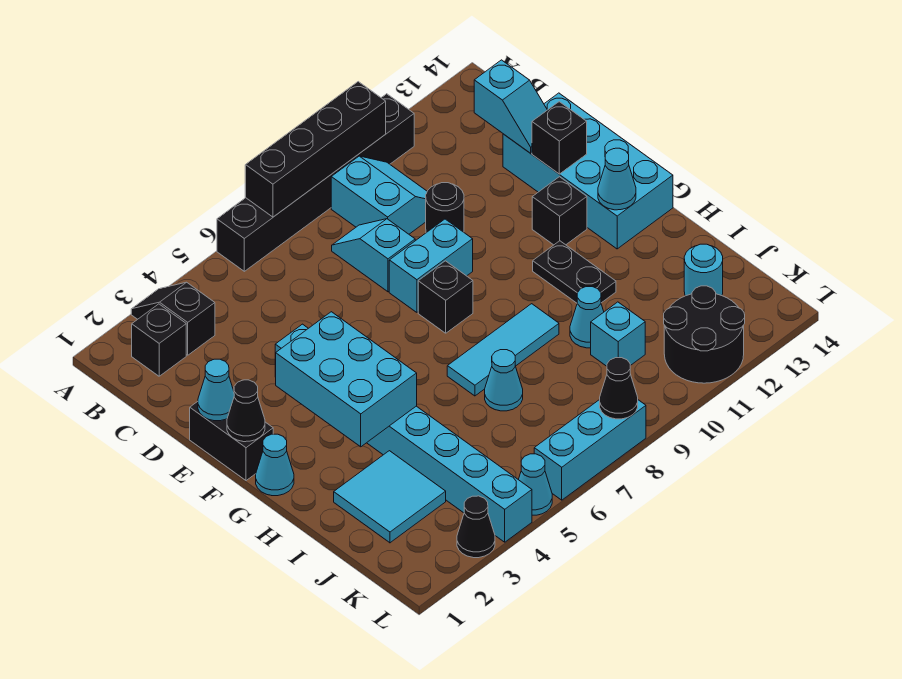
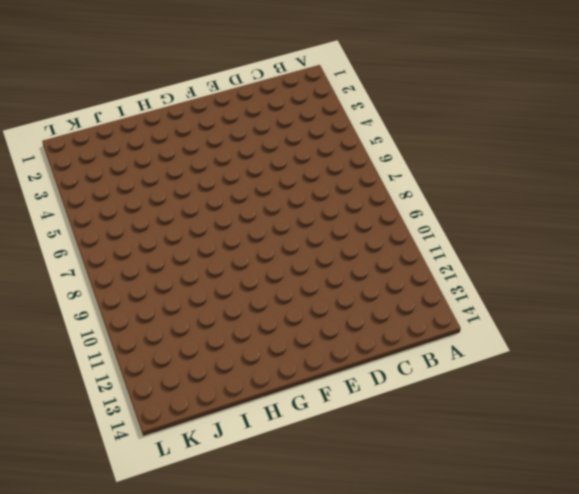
none -> black slope A3:B3 level 1 top B
none -> black brick A6:A11 level 1
none -> black brick B2 level 1
none -> cyan slope B9:C10 level 1 top 9

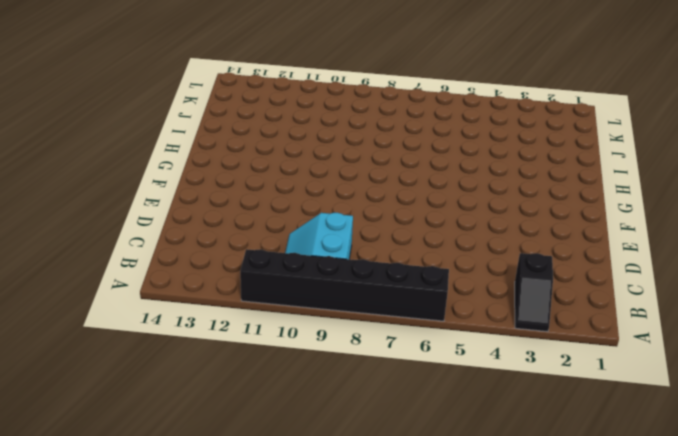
none -> black brick B2 level 1
none -> cyan slope C8:D8 level 1 top D
none -> black round brick D10 level 1
none -> cyan brick D13:G14 level 1

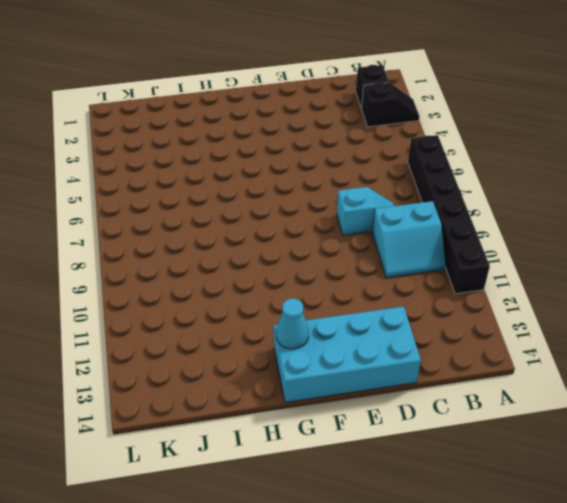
none -> black round brick D10 level 1
none -> black brick E1:F1 level 1
none -> cyan brick E4:L4 level 1
none -> cyan brick E8:E9 level 1

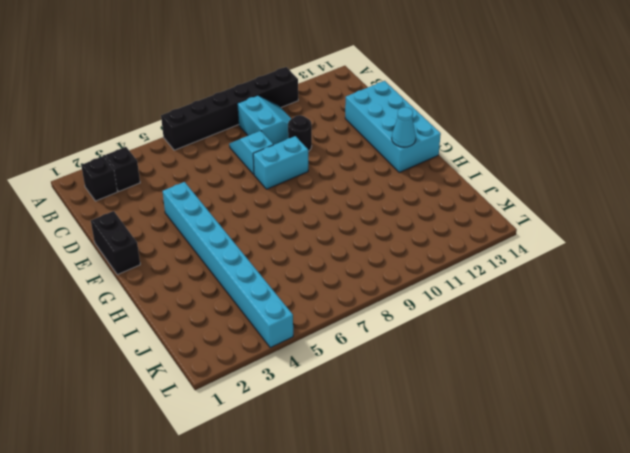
none -> black brick F8 level 1
none -> black brick F12 level 1
none -> cyan cone G1 level 1
none -> black plate G11:H11 level 1

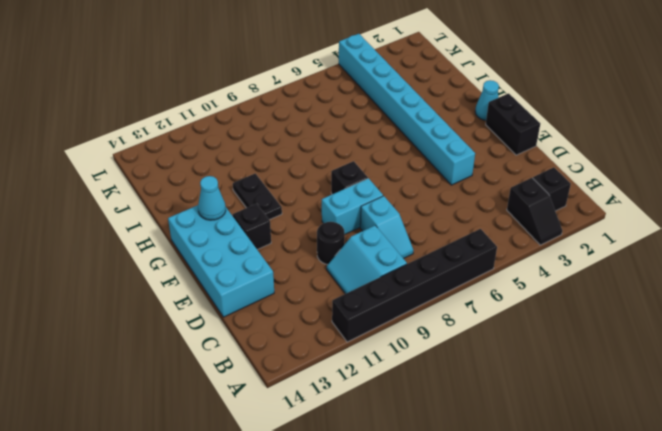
none -> cyan tile H7:H9 level 1
none -> cyan tile I2:J3 level 1
none -> cyan cone I7 level 1
none -> cyan cone I10 level 1

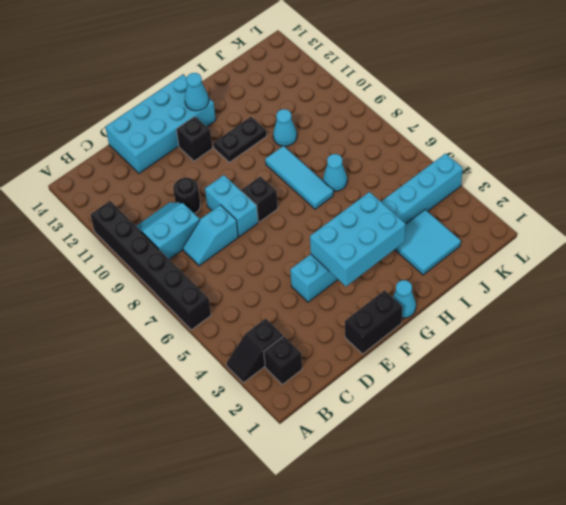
none -> cyan brick J10 level 1
none -> cyan round brick J13 level 1
none -> black round brick K11:L12 level 1
none -> black cone L3 level 1

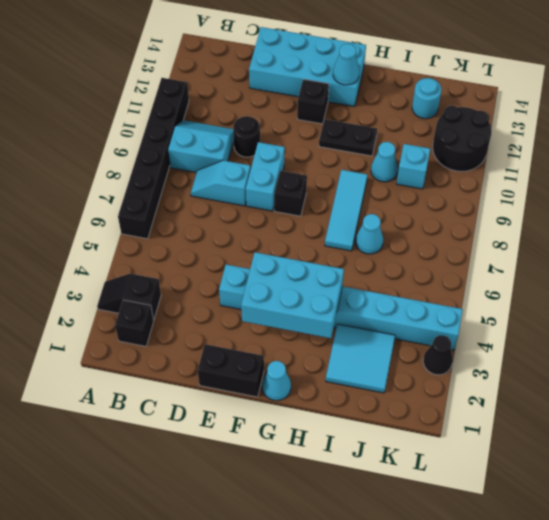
none -> cyan cone L5 level 1
none -> cyan brick L6:L8 level 1
none -> black brick A7:A10 level 2
none -> cyan slope C13:D13 level 2 top C

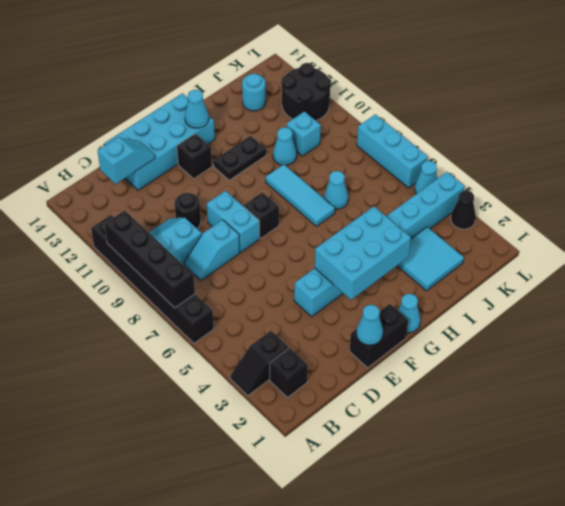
none -> black brick E13 level 2
none -> black cone F1 level 2
none -> black cone L8 level 2

